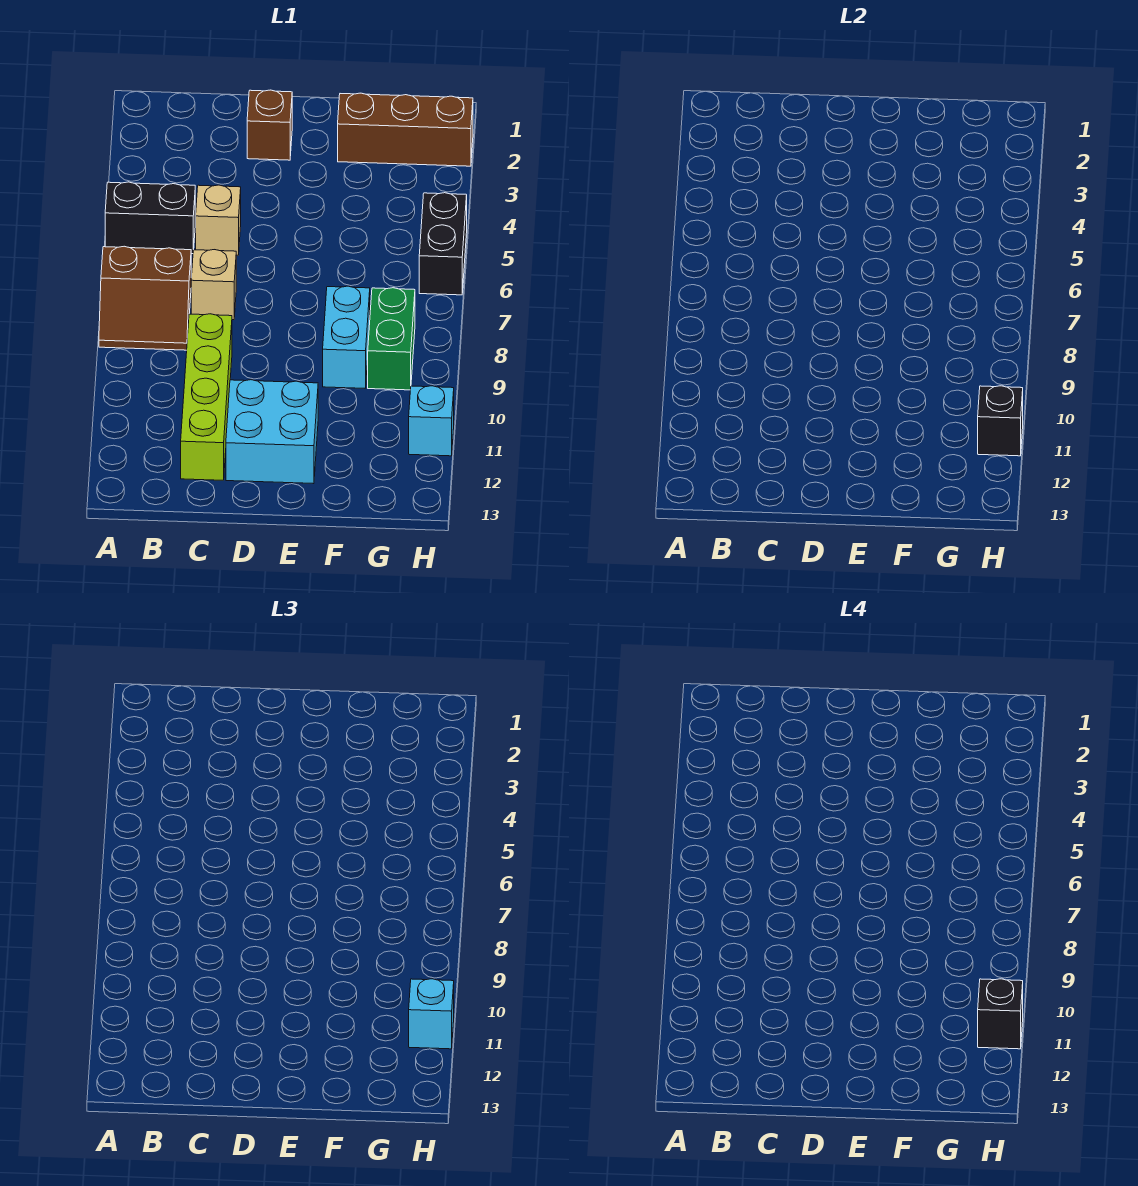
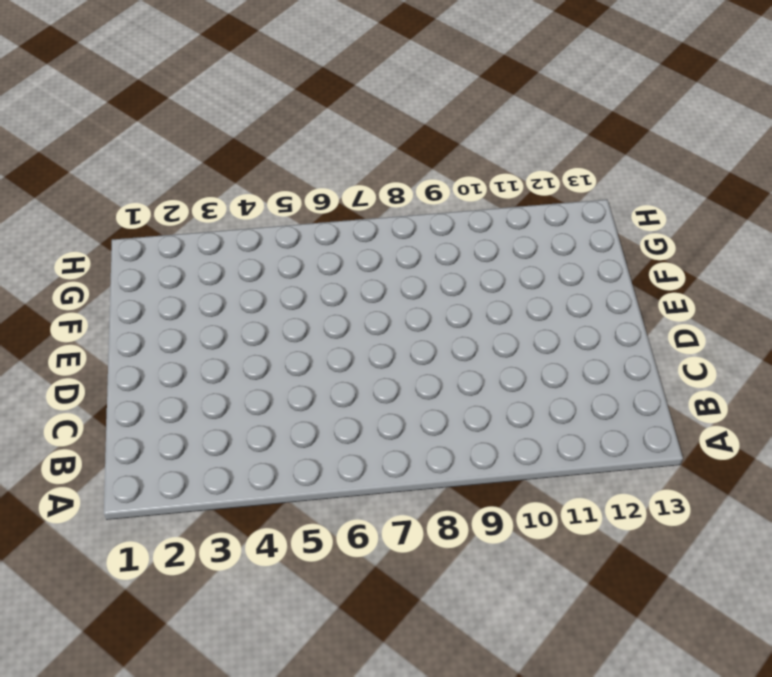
none -> black brick A5:B5 level 1
none -> brown slope A7:B8 level 1 top 7
none -> tan brick C5 level 1

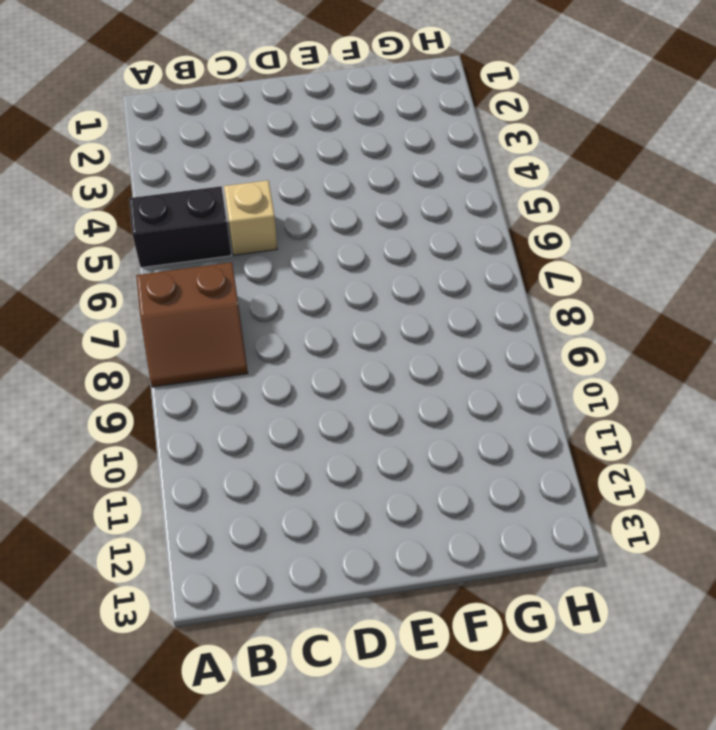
none -> tan brick C7 level 1
none -> lime brick C9:C12 level 1
none -> brown brick D2 level 1

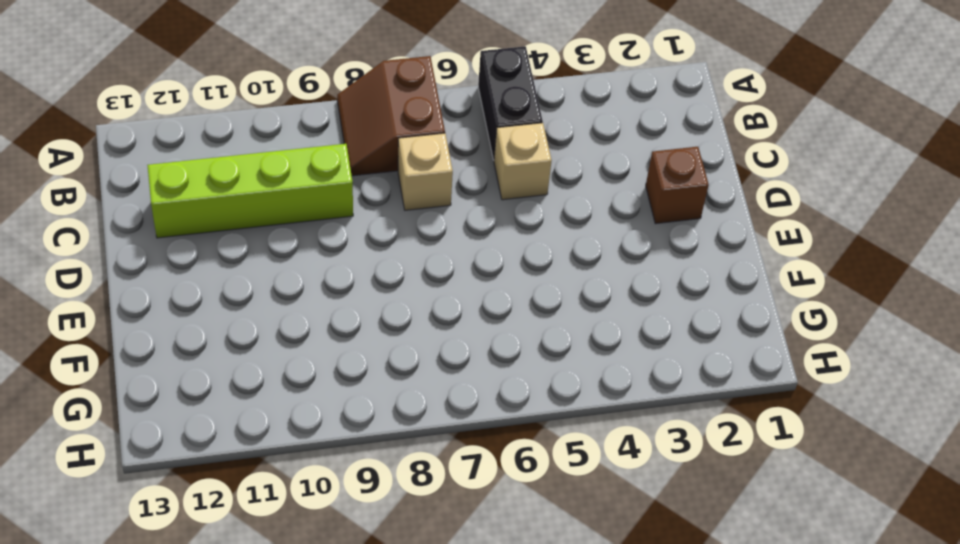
none -> cyan brick D11:E12 level 1
none -> brown brick F2:H2 level 1
none -> cyan brick F8:F9 level 1

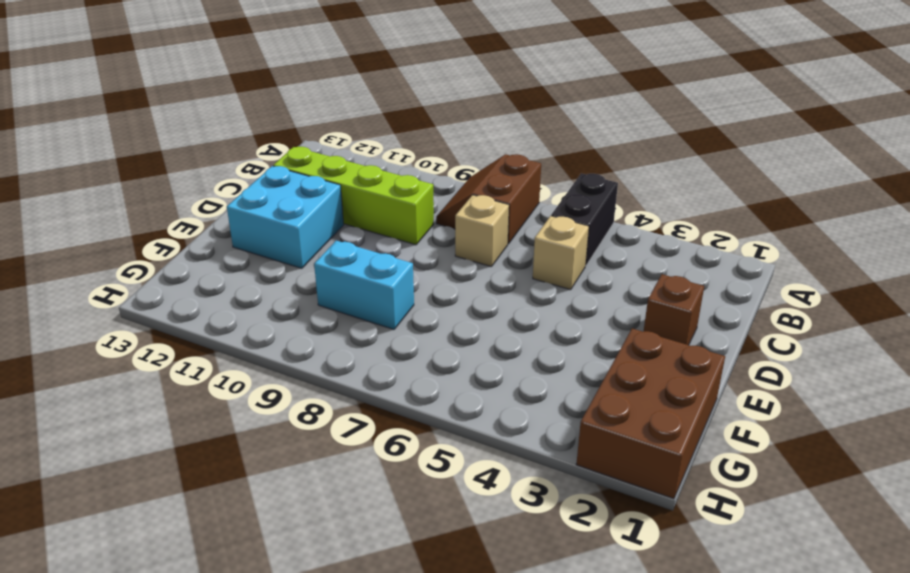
brown brick F1:H2 level 1 -> brown brick F2:H2 level 1
none -> green brick G8:G9 level 1
none -> black brick H5:H6 level 1
none -> cyan brick H11 level 1

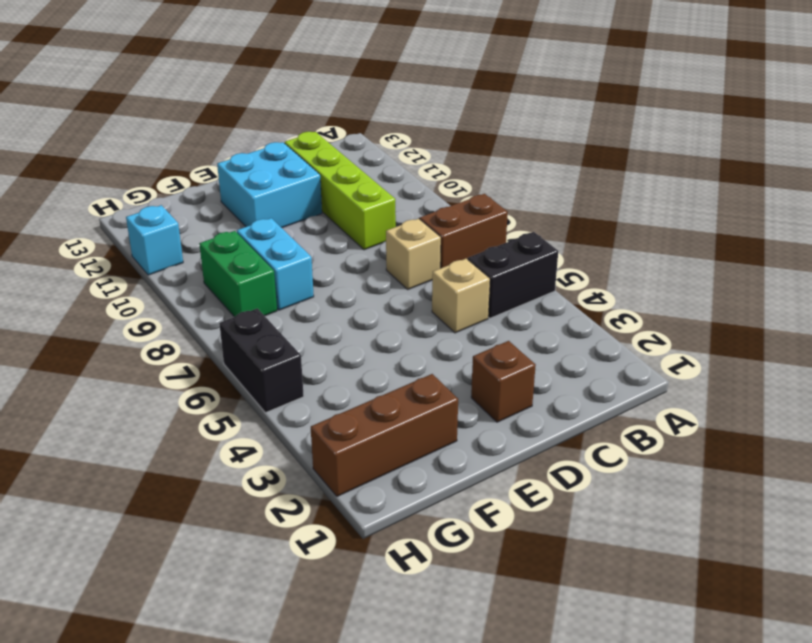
none -> black brick H11 level 2
none -> cyan brick H11 level 3
none -> black brick H11 level 4

